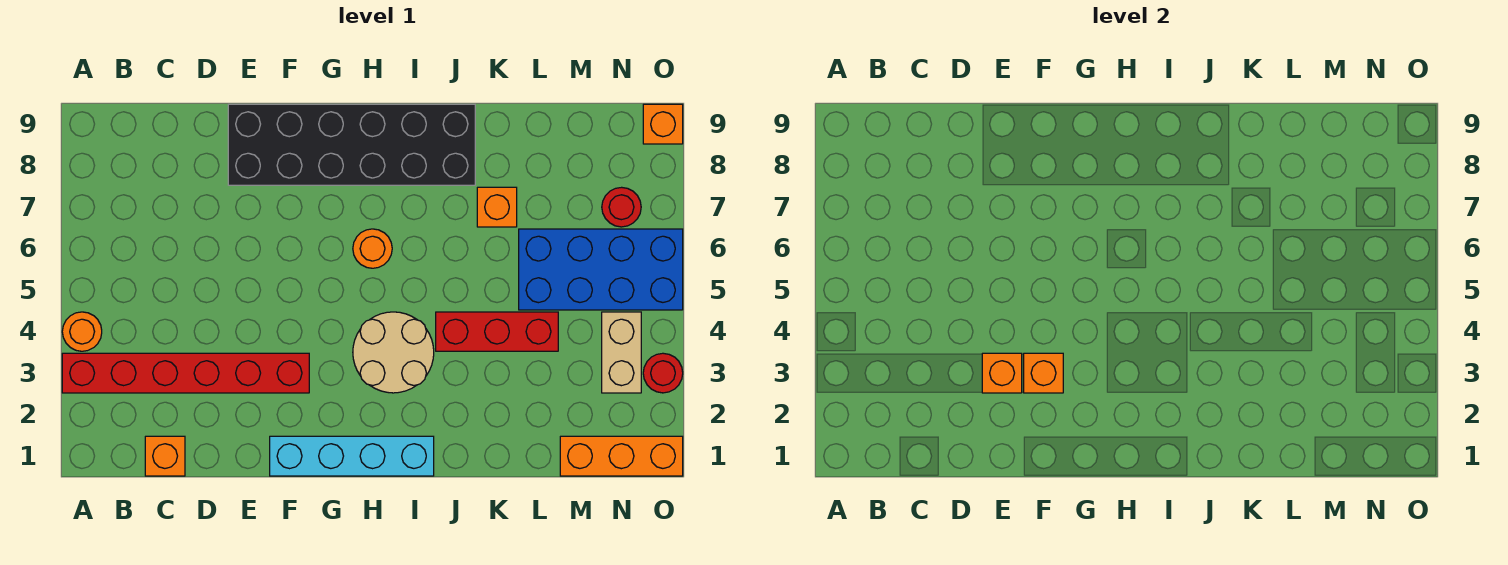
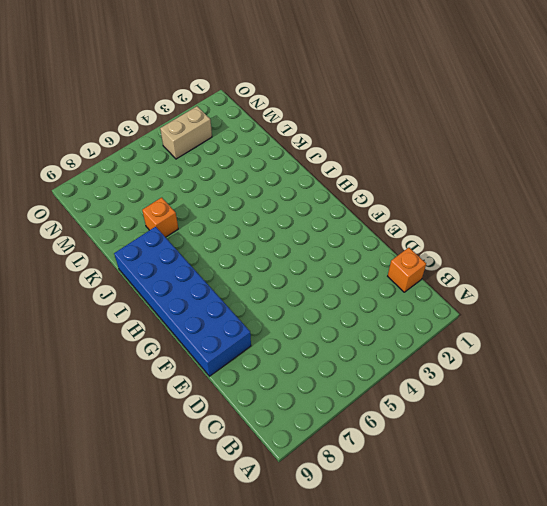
blue brick E8:J9 level 1 -> black brick E8:J9 level 1
none -> red brick A3:F3 level 1
none -> orange round brick A4 level 1
none -> cyan brick F1:I1 level 1

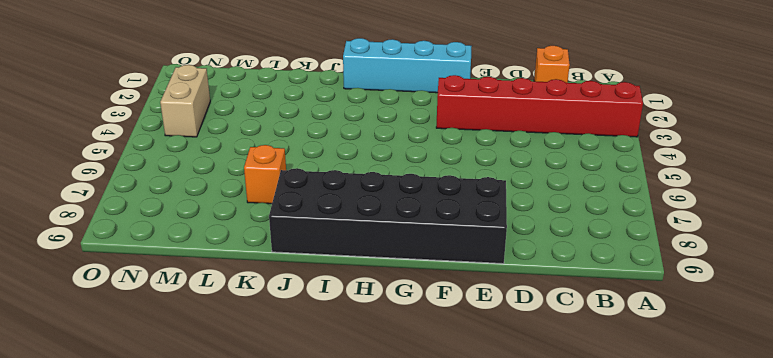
none -> orange round brick A4 level 1
none -> tan round brick H3:I4 level 1
none -> orange round brick H6 level 1

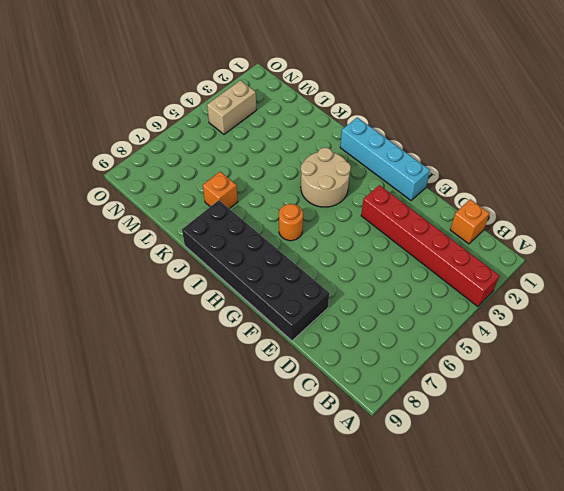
none -> orange round brick A4 level 1
none -> red brick J4:L4 level 1
none -> blue brick L5:O6 level 1

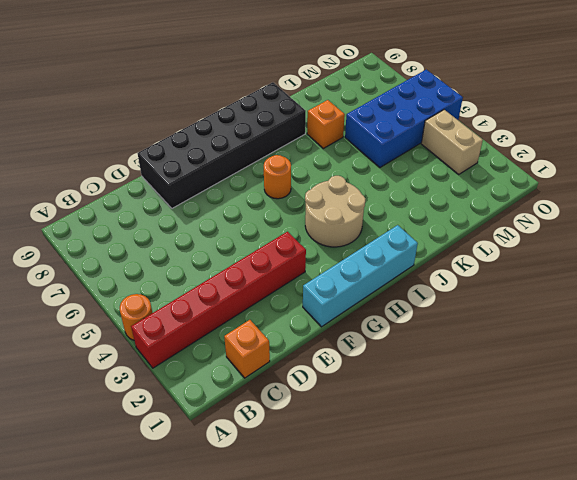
none -> red brick J4:L4 level 1
none -> orange brick M1:O1 level 1
none -> red round brick N7 level 1

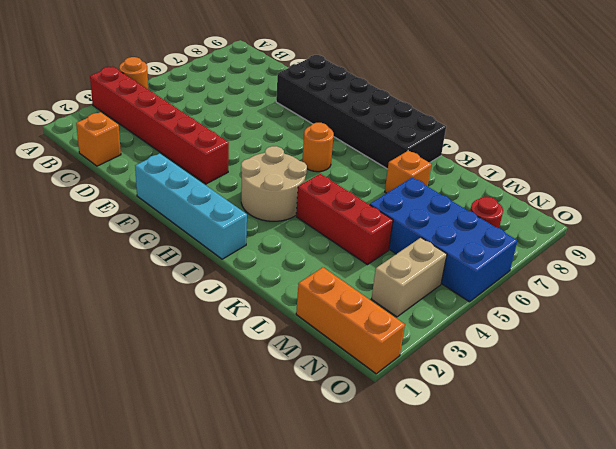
none -> red round brick O3 level 1
none -> orange brick O9 level 1
none -> orange brick E3 level 2

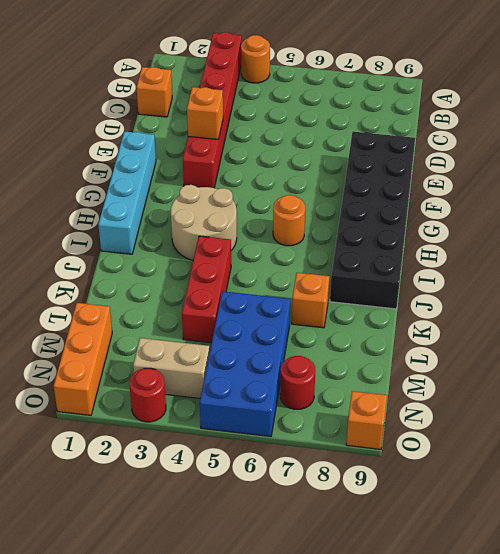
none -> orange brick F3 level 2

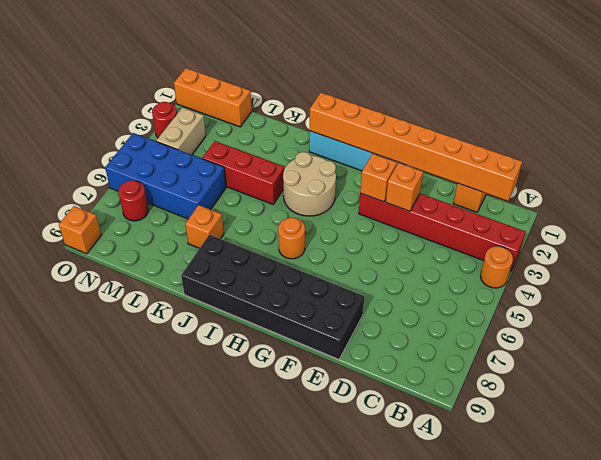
orange brick B1:I1 level 2 -> none

